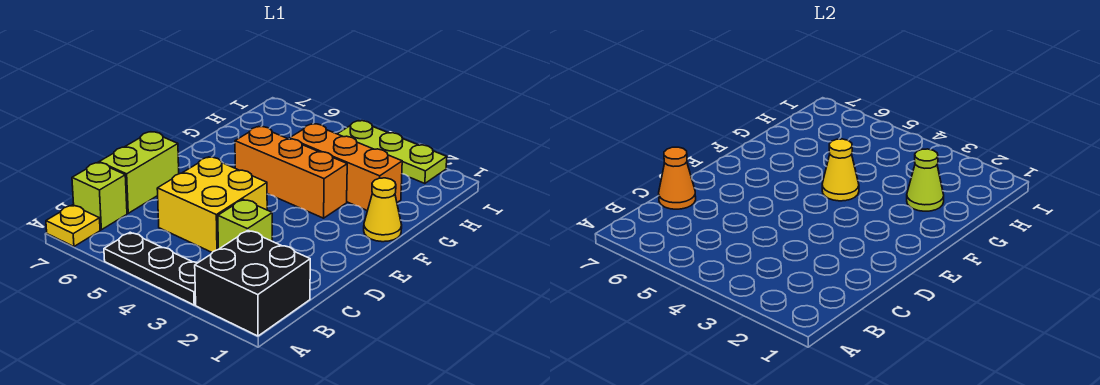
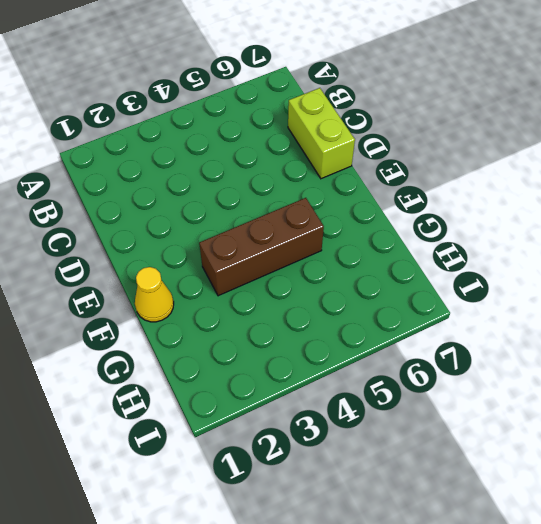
brown brick F3:F5 level 1 -> orange brick F3:F5 level 1
none -> black brick A1:B2 level 1
none -> black plate A3:A5 level 1
none -> yellow plate A7 level 1

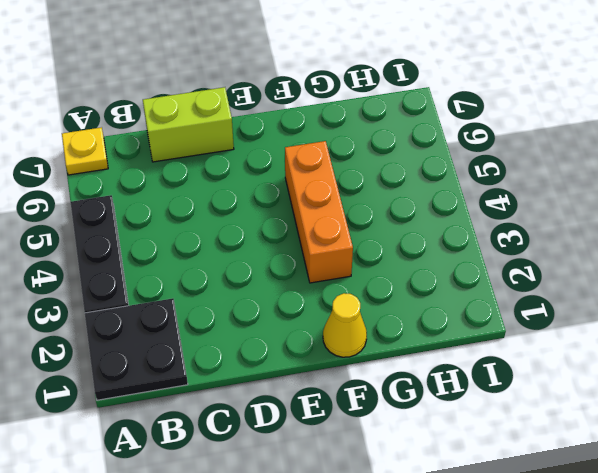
black plate A1:B2 level 1 -> black brick A1:B2 level 1
none -> lime brick B7 level 1
none -> lime brick C3 level 1
none -> yellow brick C4:D5 level 1

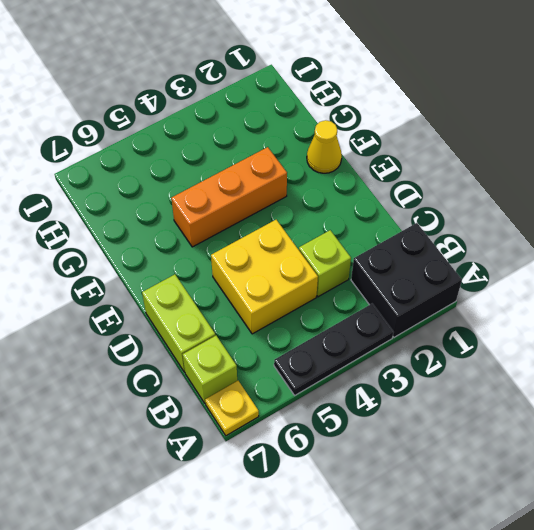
none -> orange brick G2:G4 level 1
none -> lime plate I2:I4 level 1
none -> orange cone C7 level 2

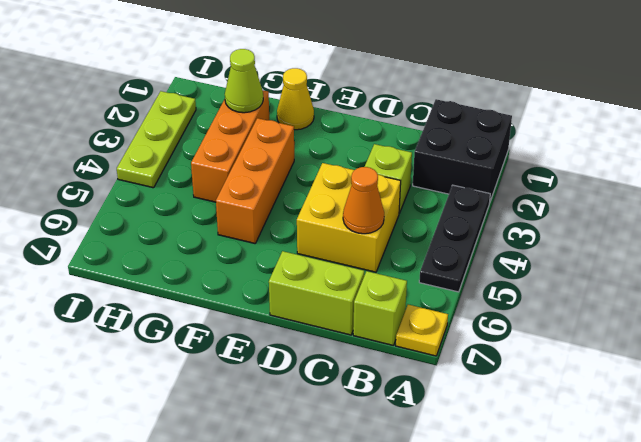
orange cone C5 level 2 -> orange cone C7 level 2
none -> yellow cone F4 level 2

